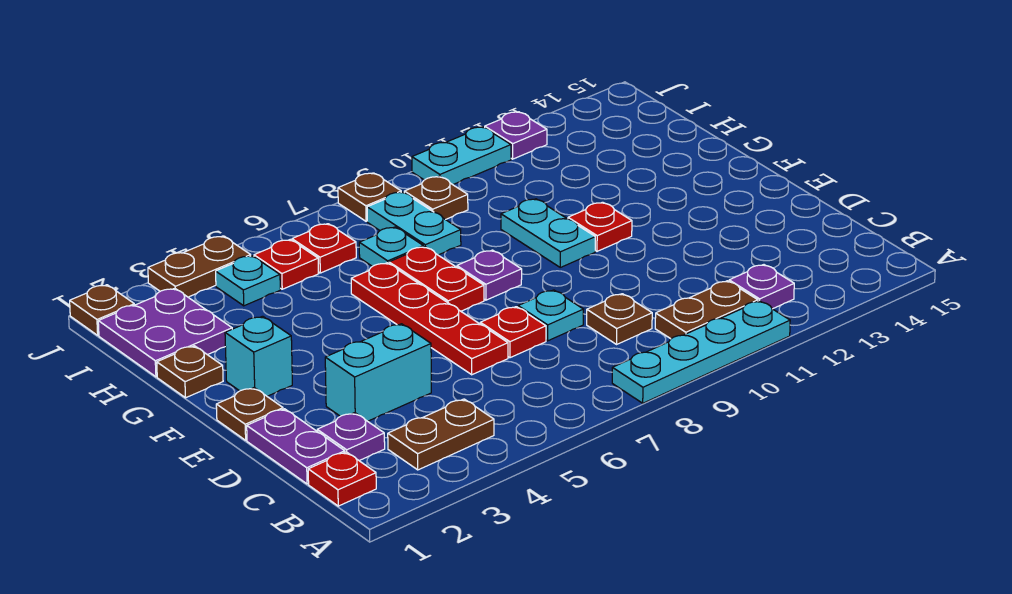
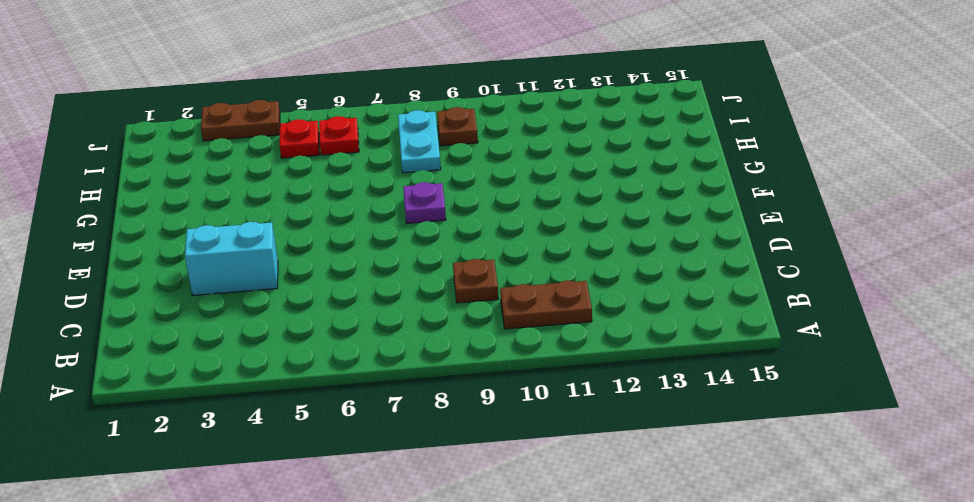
none -> cyan plate A8:A11 level 1
none -> red plate B1 level 1
none -> brown plate B3:B4 level 1
none -> purple plate B12 level 1

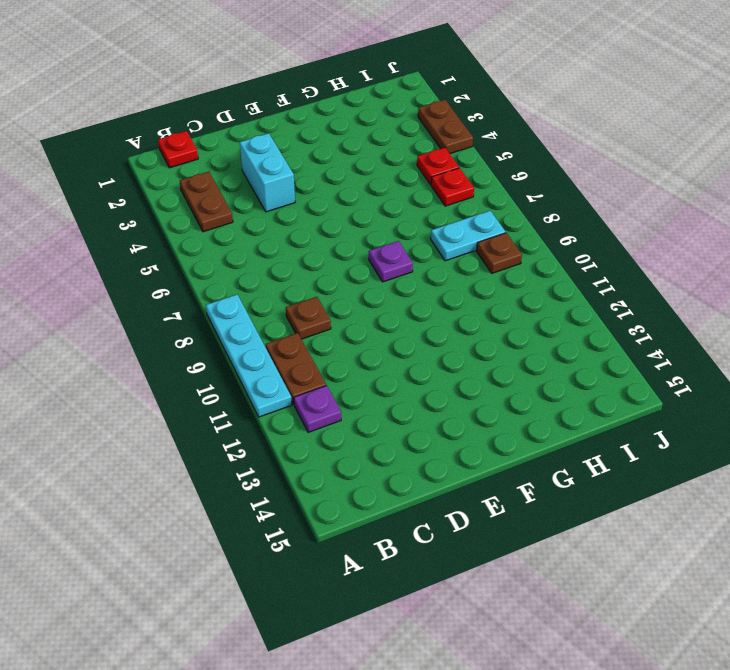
none -> purple plate C1:D1 level 1
none -> purple plate C2 level 1
none -> red plate D6:G6 level 1
none -> red plate D7 level 1

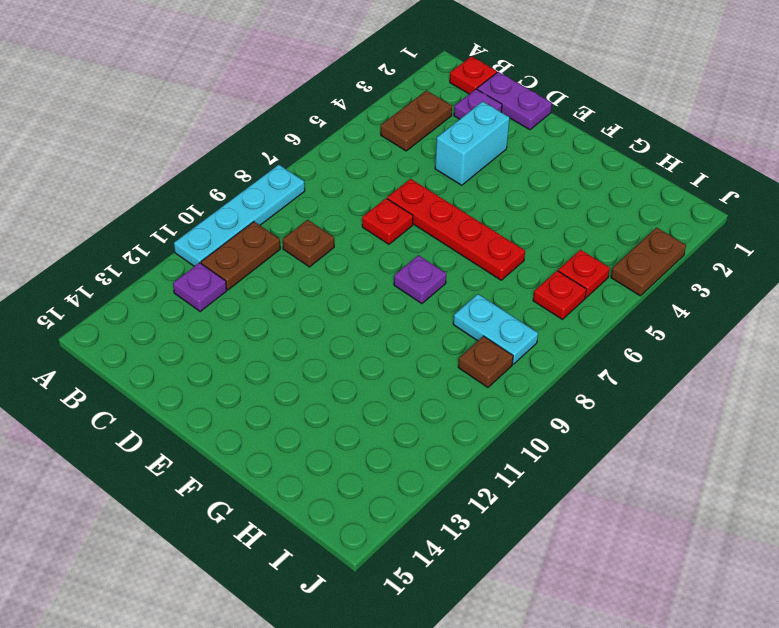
none -> cyan plate D8 level 1
none -> brown plate E1 level 1
none -> cyan brick F2 level 1
none -> red plate F7:G7 level 1

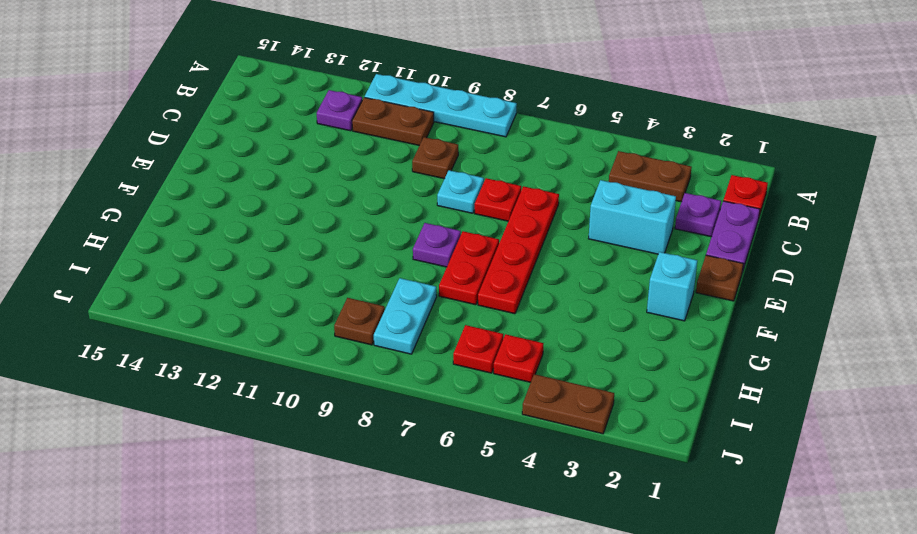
none -> cyan plate F10:G10 level 1
none -> red plate F11 level 1
none -> brown plate G1 level 1
none -> purple plate H1:I2 level 1

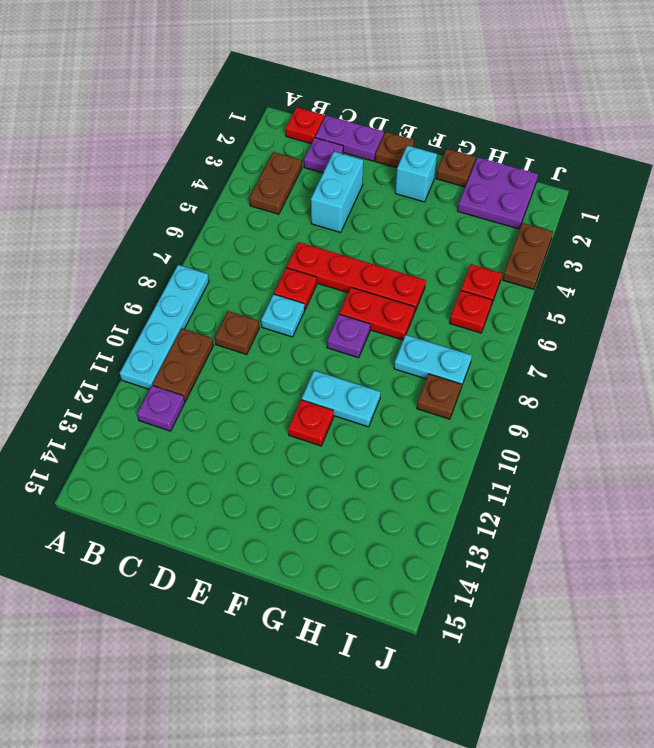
none -> cyan plate H7 level 1
none -> cyan plate I4 level 1
none -> brown plate J1 level 1
none -> brown plate J8 level 1

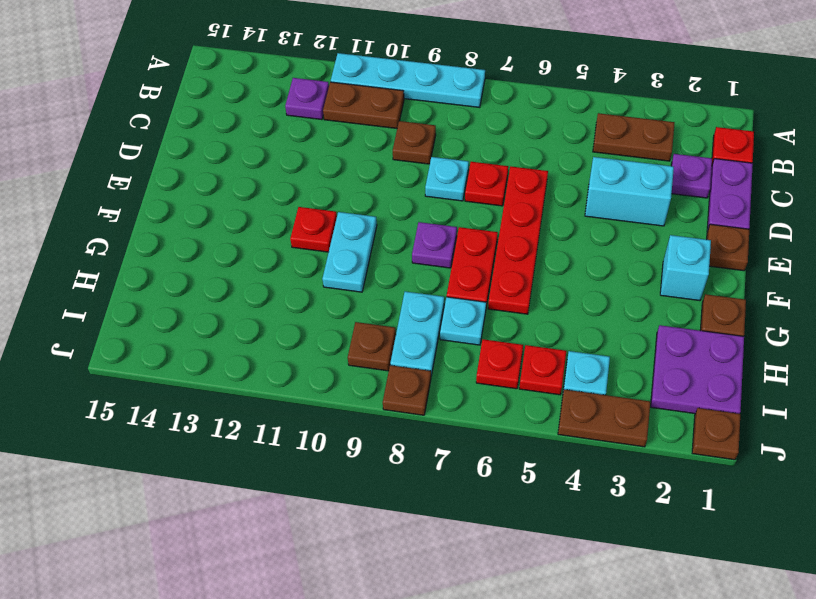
none -> cyan plate J10:J11 level 1
none -> purple plate J12 level 1

